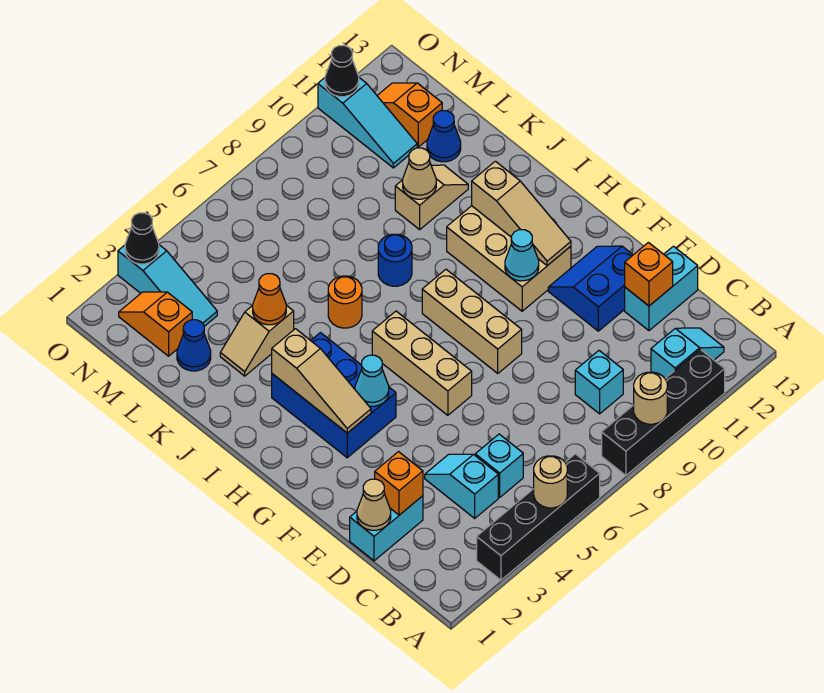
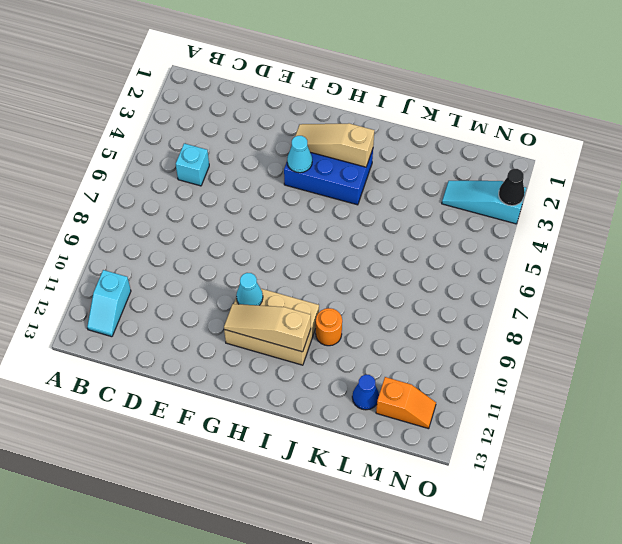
orange round brick J10 level 1 -> orange round brick J6 level 1
none -> black brick A3:A6 level 1
none -> black brick A8:A11 level 1
none -> cyan slope C4:D4 level 1 top C
none -> cyan brick C9 level 1

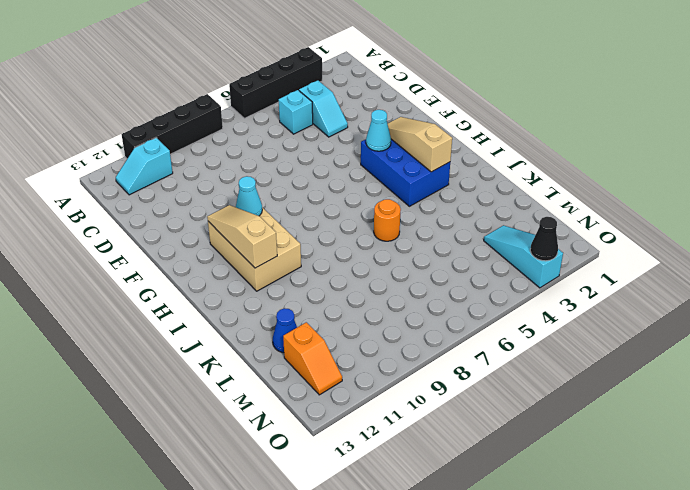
none -> cyan brick C9 level 1
none -> cyan brick D1:D2 level 1
none -> cyan brick D12:D13 level 1
none -> blue slope E11:F12 level 1 top E

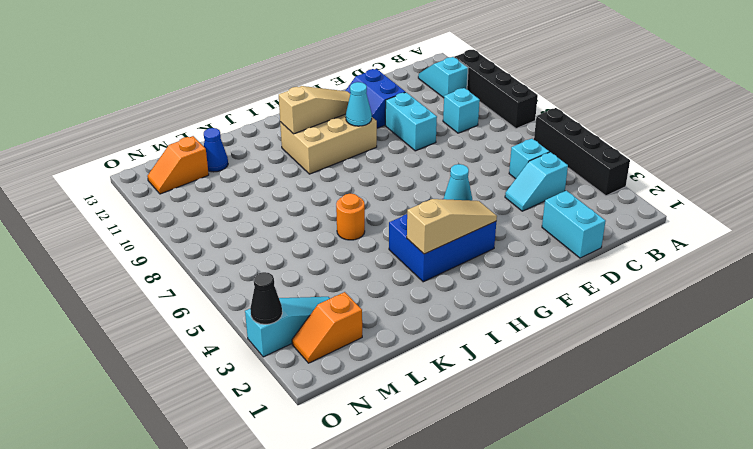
cyan brick E9:E10 level 1 -> cyan brick D12:D13 level 1
none -> tan brick F6:H6 level 1
none -> tan brick F8:H8 level 1
none -> blue round brick J8 level 1
none -> tan slope K3:K4 level 1 top 4

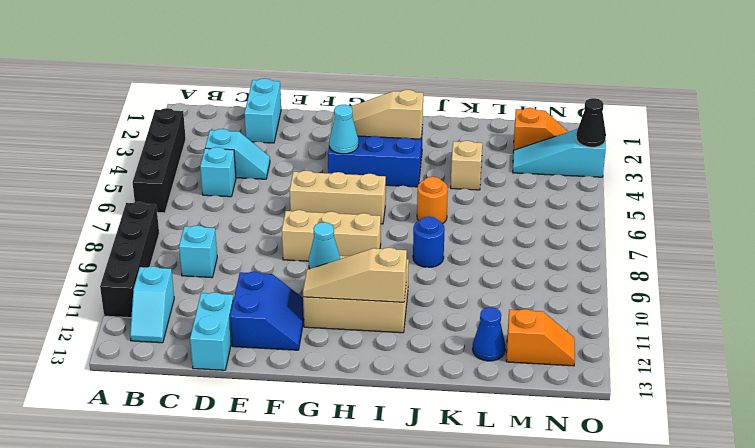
none -> tan slope K10:K11 level 1 top 10
none -> blue cone L2 level 1
none -> cyan slope M11:O11 level 1 top O
none -> tan round brick A5 level 2

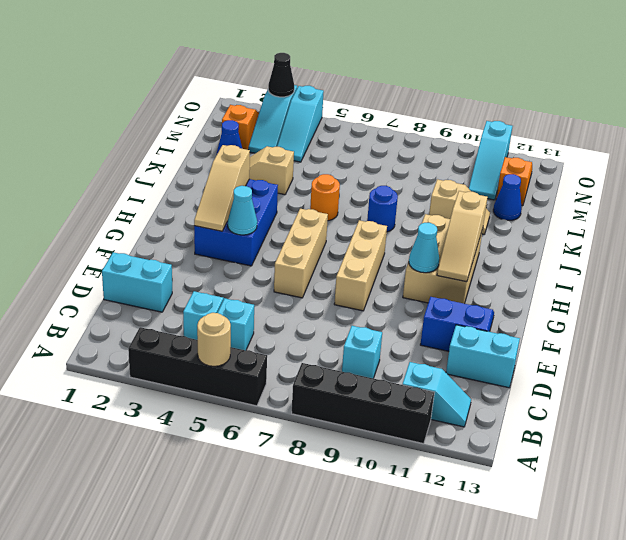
cyan slope M4:O4 level 1 top O -> none
none -> tan round brick A9 level 2
none -> tan cone D1 level 2
none -> orange brick D2 level 2
none -> orange brick D12 level 2

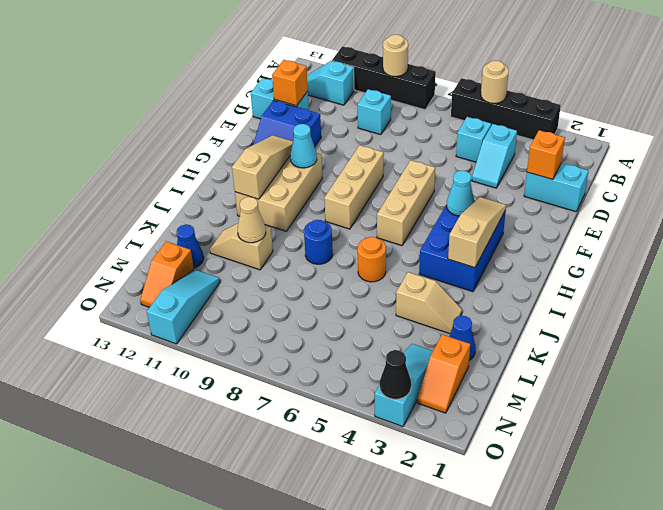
none -> tan cone D1 level 2
none -> orange cone K4 level 2
none -> black cone O11 level 2

